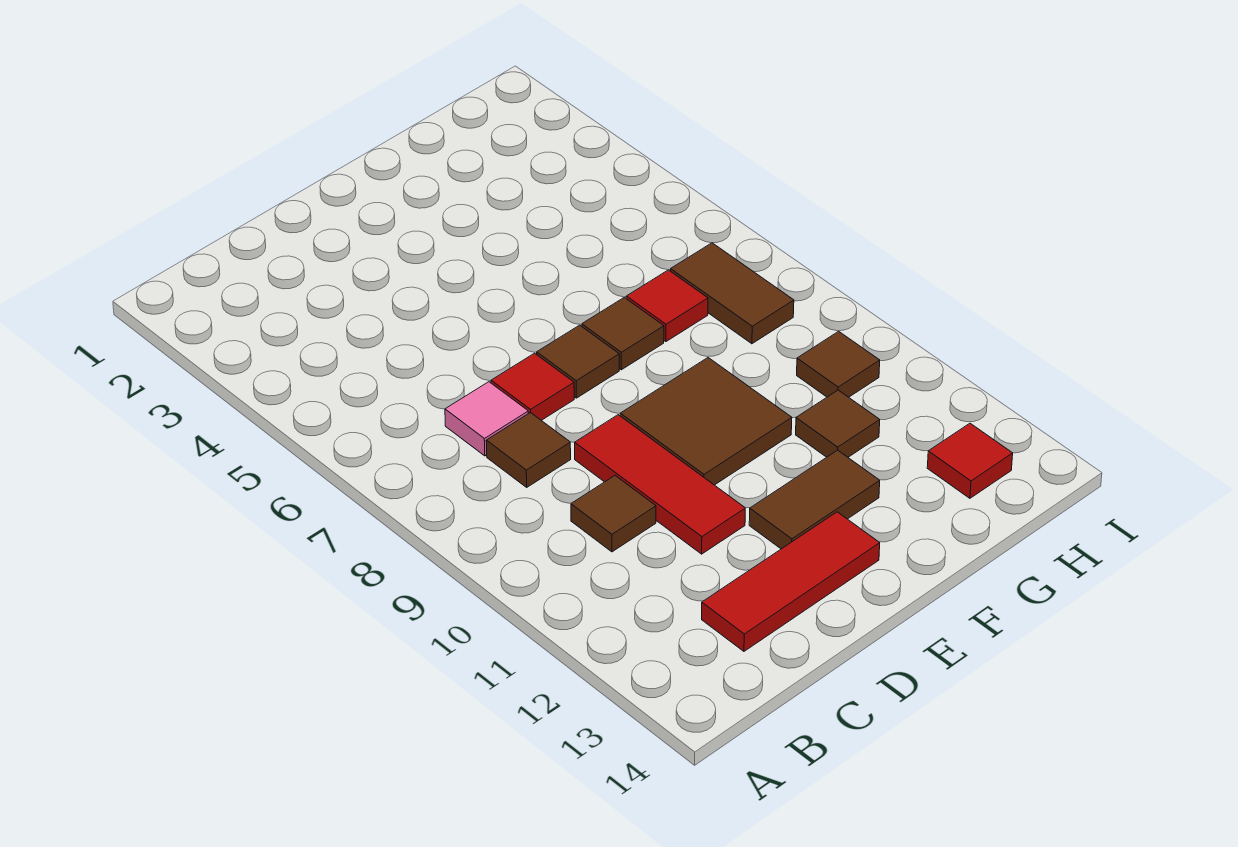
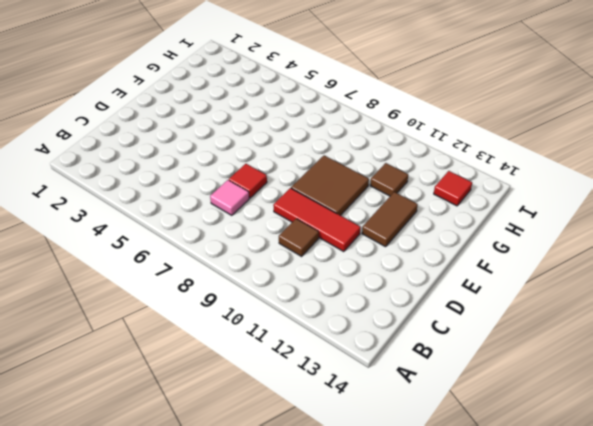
none -> brown tile C8 level 1
none -> red tile C13:E13 level 1
none -> brown tile E7 level 1

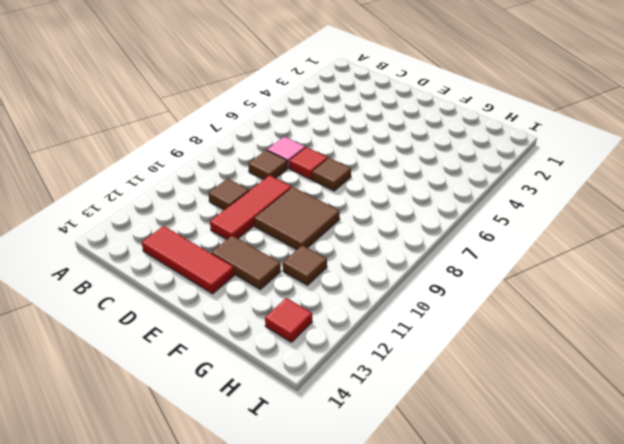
none -> brown tile F7 level 1
none -> red tile G7 level 1
none -> brown tile H7:H8 level 1

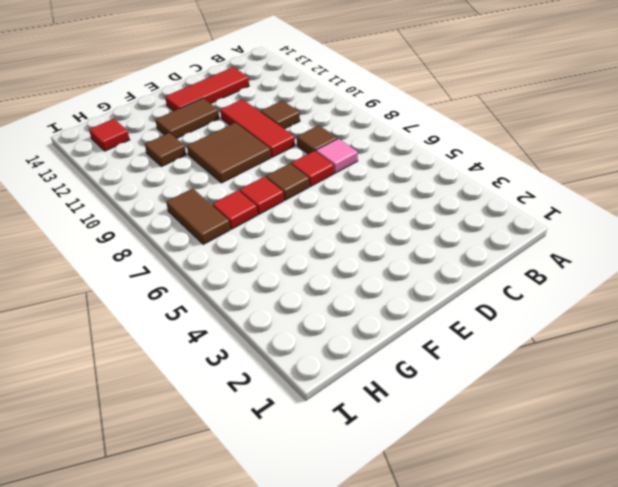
red tile F7 level 1 -> brown tile F7 level 1
none -> brown tile H10 level 1

